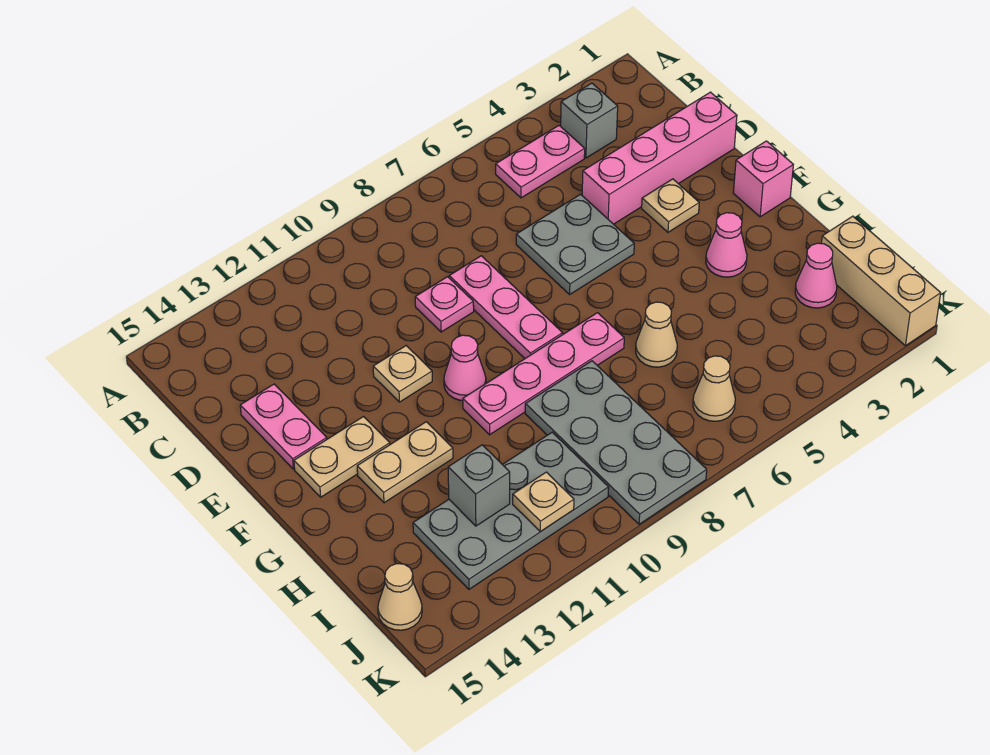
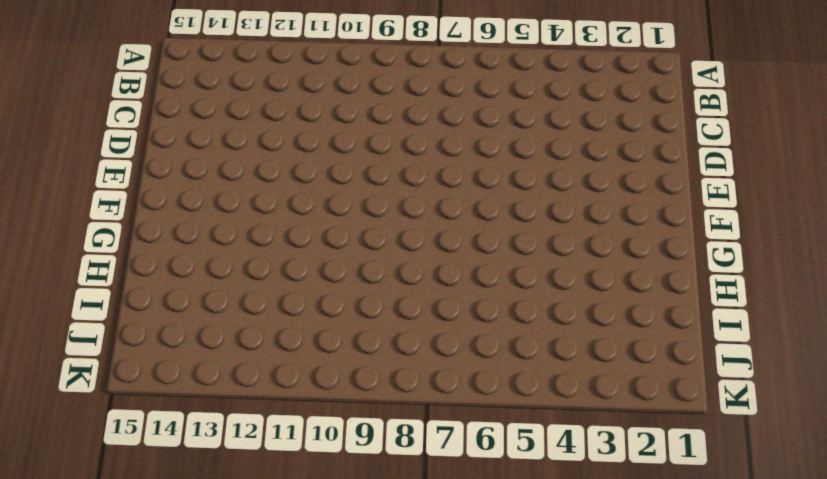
none -> grey brick B3 level 1
none -> pink plate B4:B5 level 1
none -> pink brick D1:D4 level 1

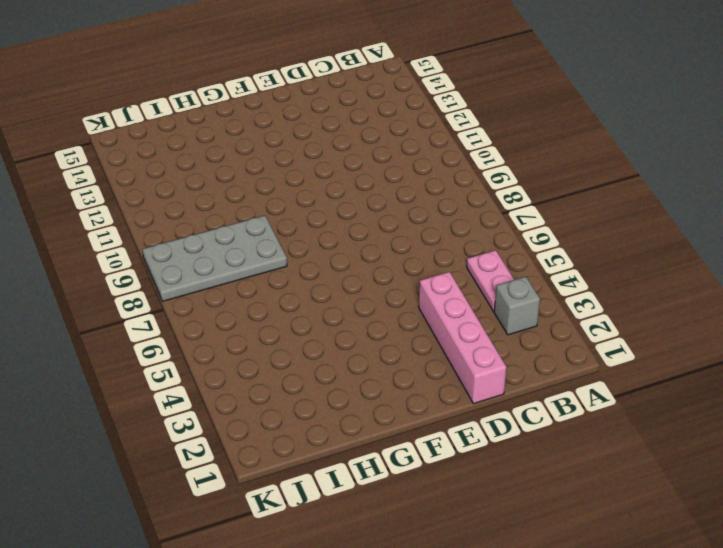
none -> grey plate D5:E6 level 1
none -> pink plate D8:F8 level 1
none -> pink plate D9 level 1

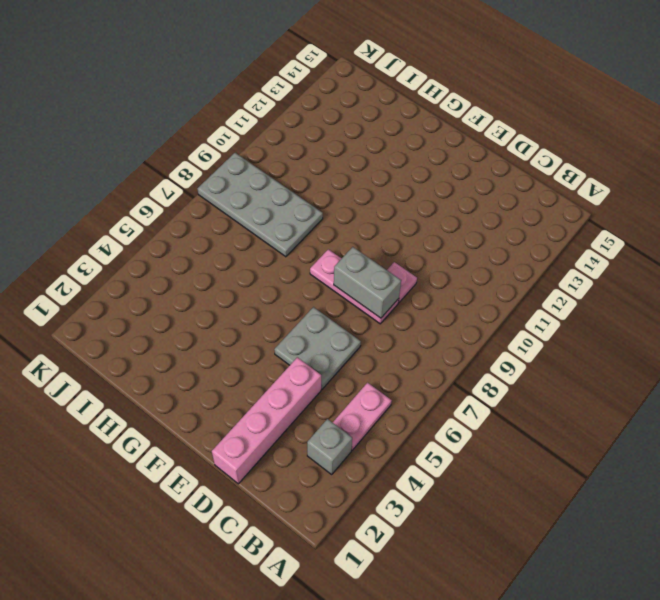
grey brick D8:E8 level 2 -> none
none -> pink plate D14:E14 level 1
none -> tan plate E3 level 1
none -> tan plate E11 level 1

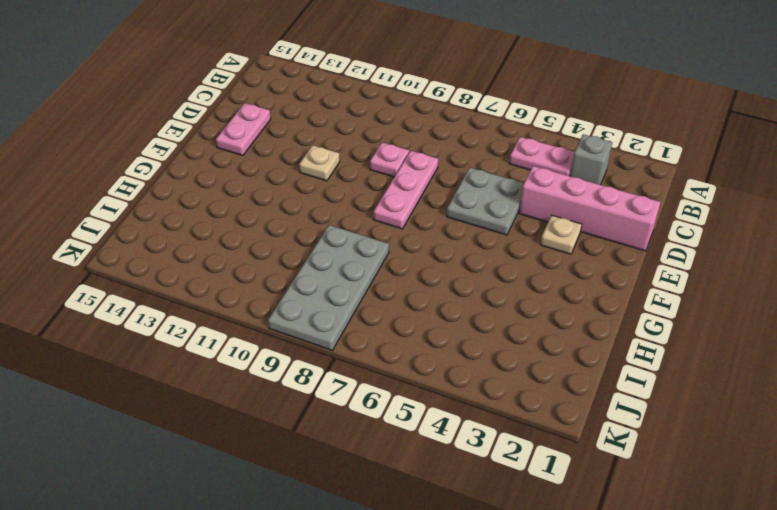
none -> pink brick F1 level 1
none -> pink cone F10 level 1
none -> tan plate F13:F14 level 1

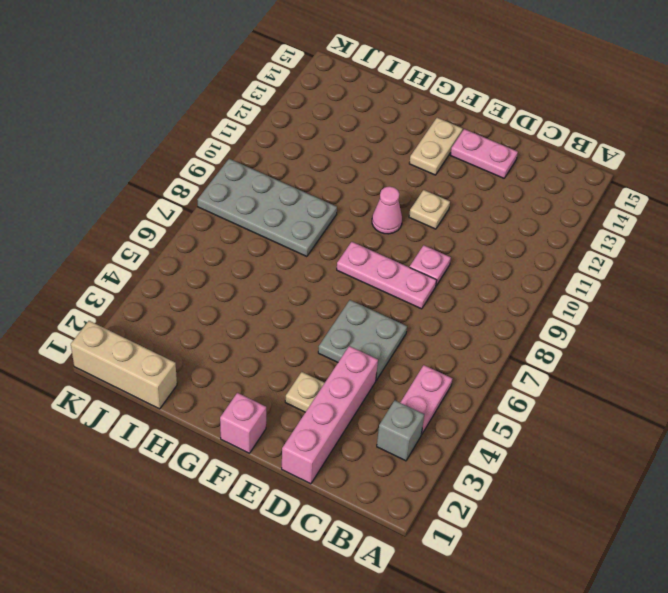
none -> pink cone G3 level 1
none -> pink plate G7:G10 level 1
none -> tan plate G12:G13 level 1

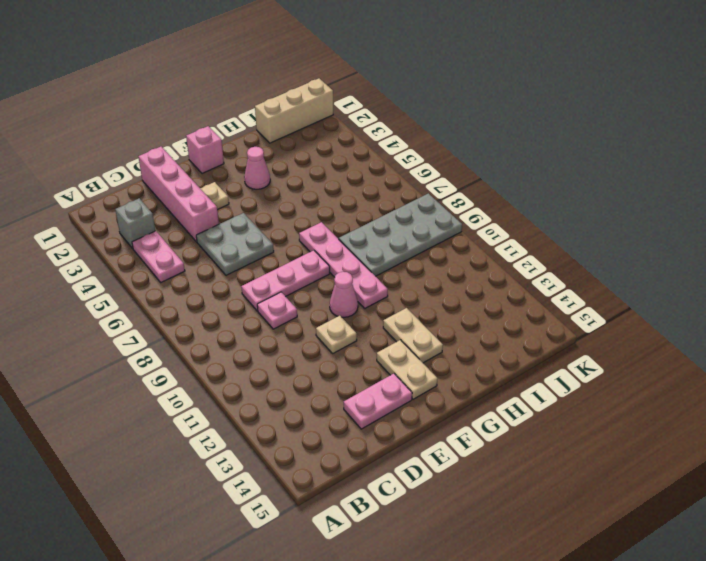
none -> tan cone H6 level 1
none -> pink cone I2 level 1
none -> grey plate I10:J13 level 1

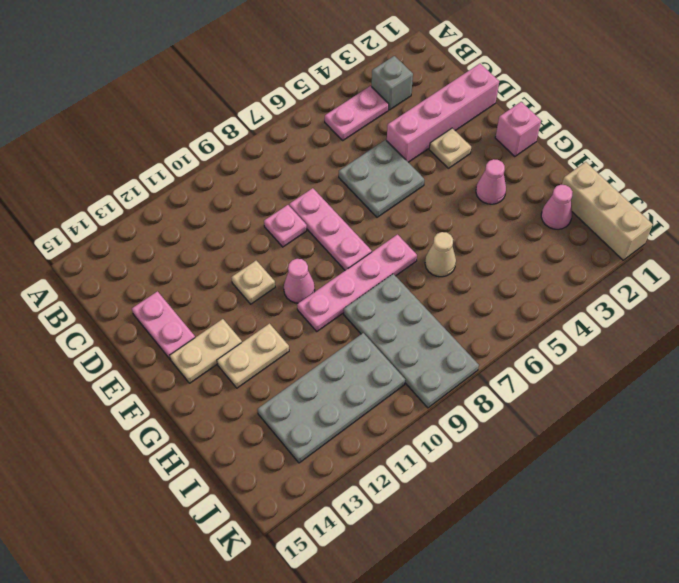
none -> tan cone J6 level 1
none -> tan cone J15 level 1
none -> grey brick I12 level 2

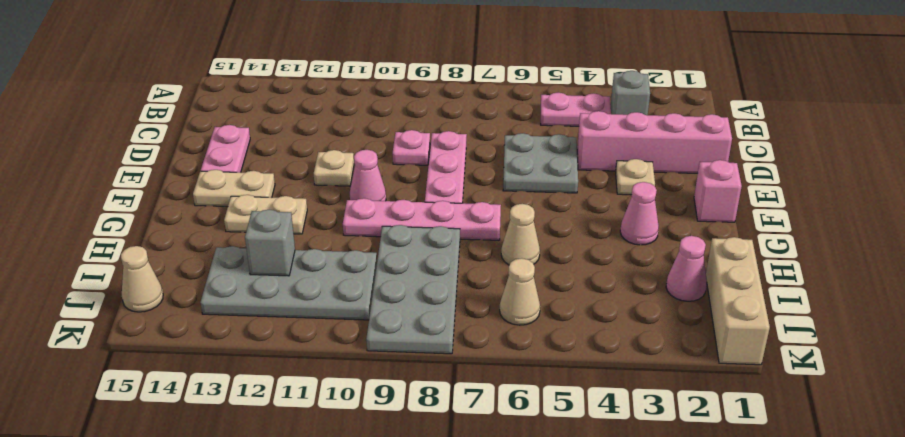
none -> tan plate J11 level 2

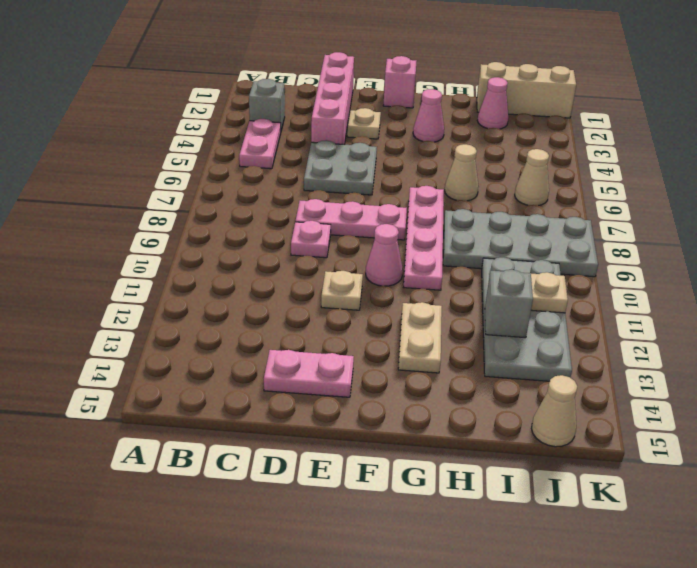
none -> tan plate F13:F14 level 1

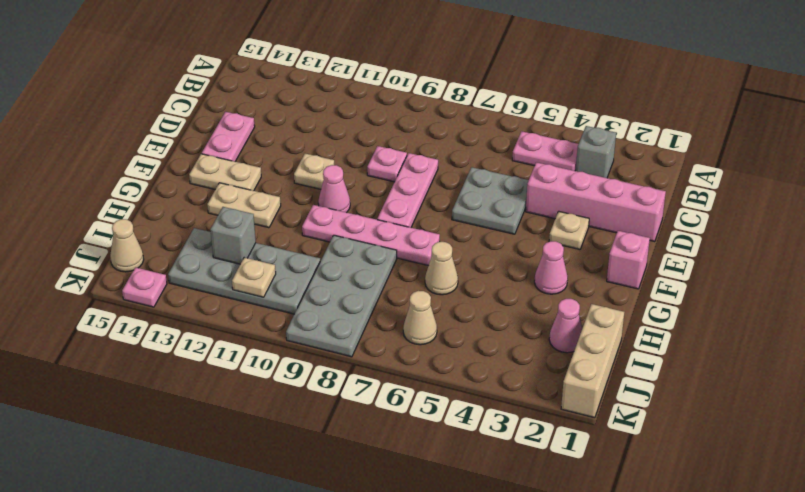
pink plate K14 level 1 -> none

